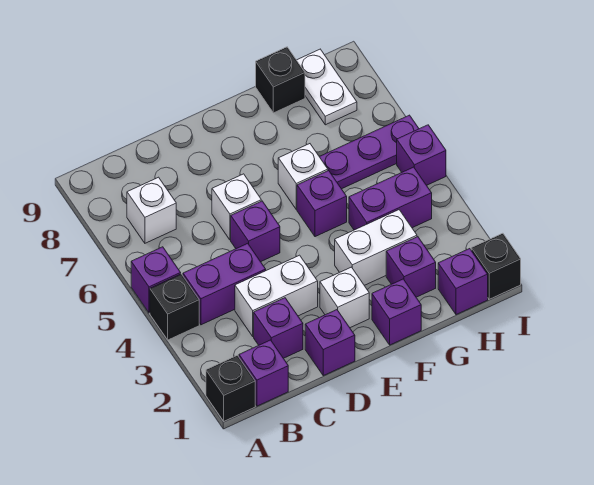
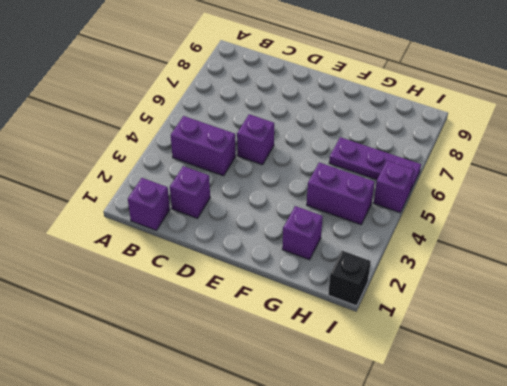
none -> black brick A1 level 1
none -> black brick A4 level 1
none -> purple brick A5 level 1

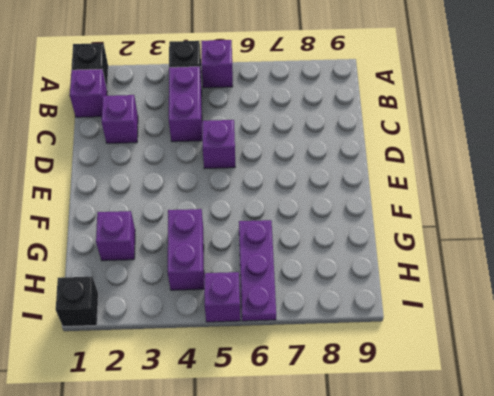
none -> white brick B7 level 1
none -> white brick C3:D3 level 1
none -> purple brick D1 level 1

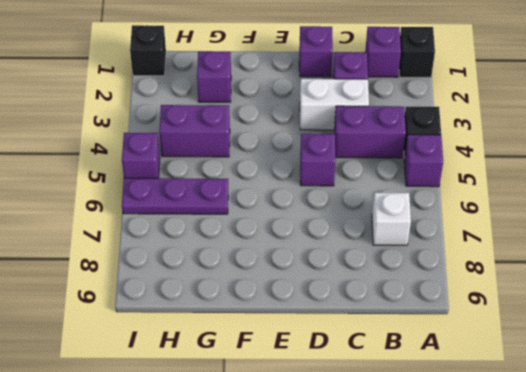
none -> white brick D6 level 1
none -> white brick E2 level 1
none -> purple brick F1 level 1

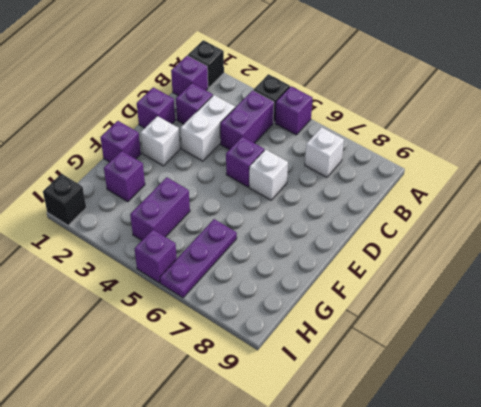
none -> white brick F3:G3 level 1
none -> purple brick F5 level 1
none -> white brick F6 level 1

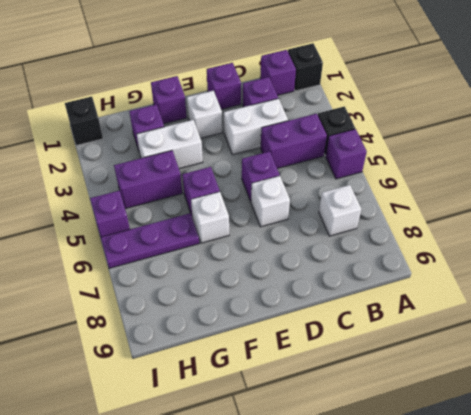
none -> black brick G9 level 1
none -> purple brick H1 level 1
none -> white plate H8:H9 level 1

